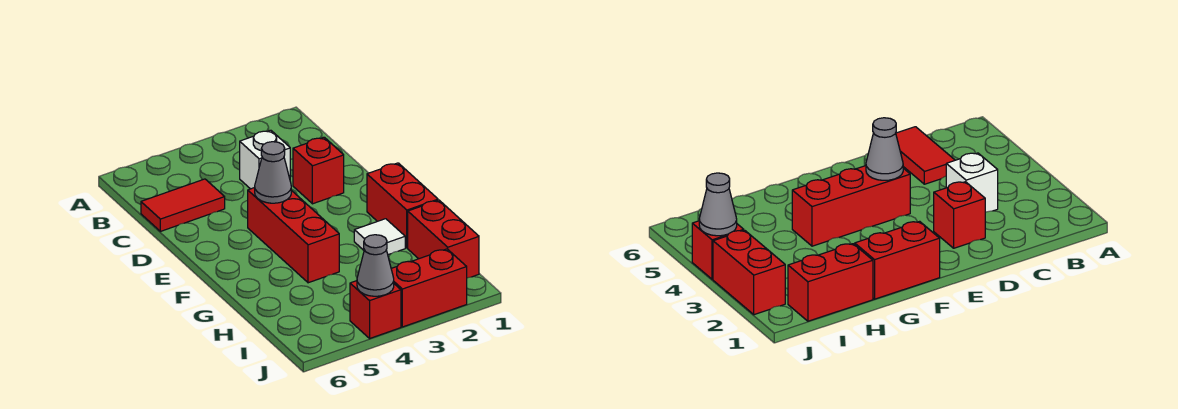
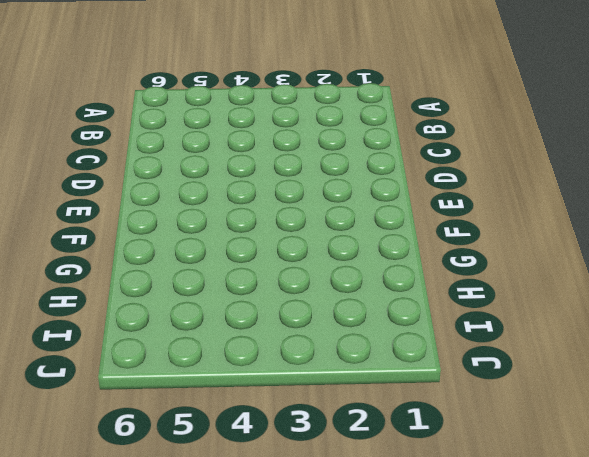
none -> white brick C3 level 1
none -> red tile C5:C6 level 1

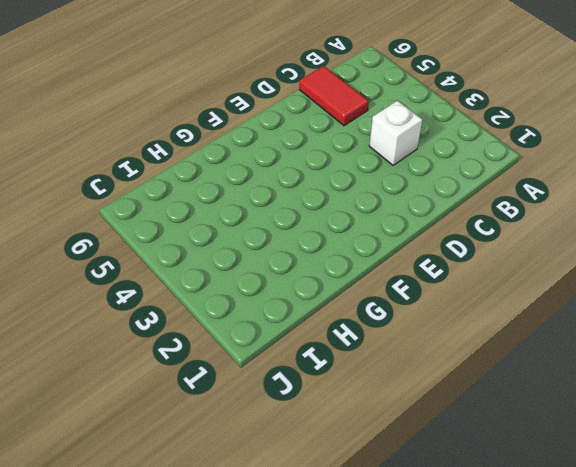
none -> red brick D2 level 1
none -> red brick E4:G4 level 1

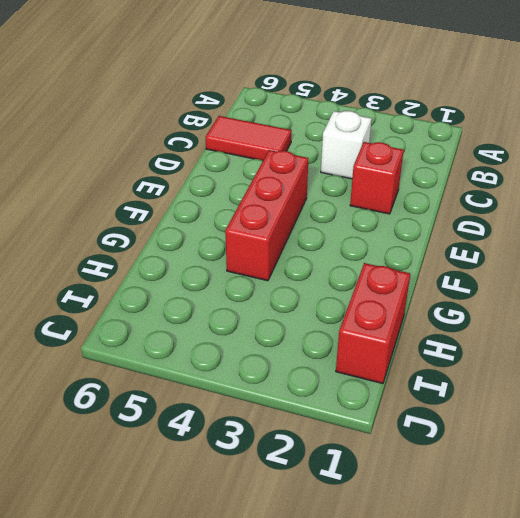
none -> red brick F1:G1 level 1
none -> white tile G2 level 1

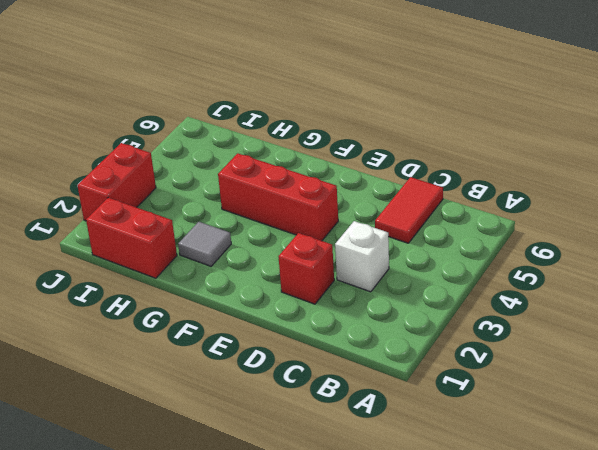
grey tile G2 level 1 -> white tile G2 level 1
none -> red brick F1:G1 level 1
none -> red brick J4 level 1

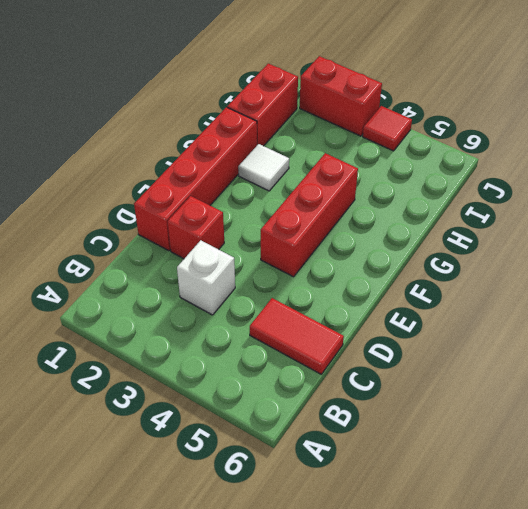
red brick D1:G1 level 1 -> red brick F1:G1 level 1
red tile J4 level 1 -> red brick J4 level 1
none -> grey cone E4 level 2
none -> grey cone J4 level 2

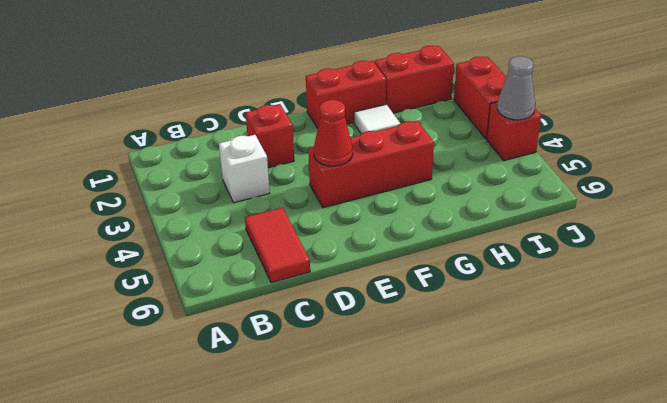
red cone E4 level 2 -> grey cone E4 level 2

